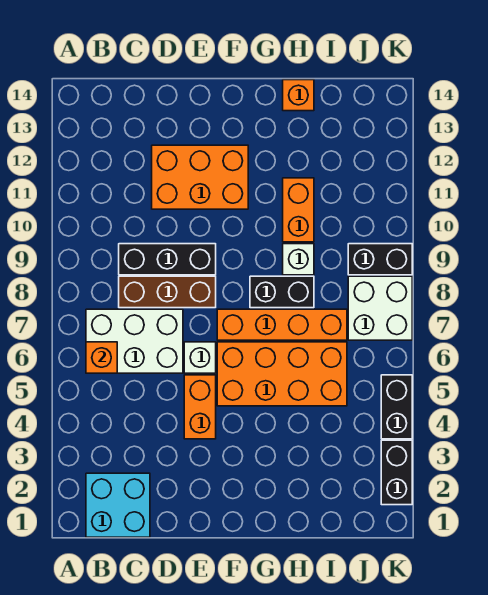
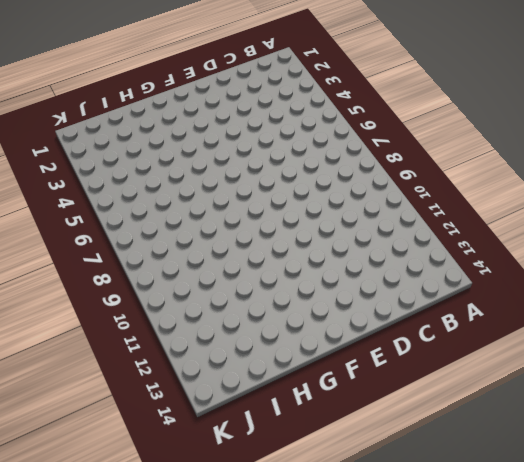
none -> cyan brick B1:C2 level 1
none -> white brick B6:D7 level 1
none -> brown brick C8:E8 level 1

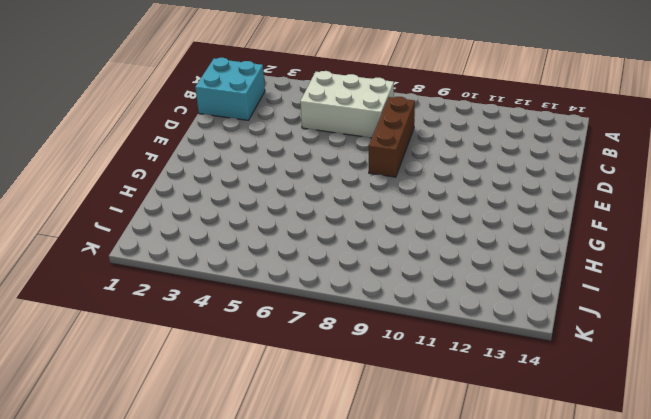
white brick B5:C7 level 1 -> white brick B6:D7 level 1
none -> black brick C9:E9 level 1
none -> orange brick D11:F12 level 1
none -> orange brick E4:E5 level 1

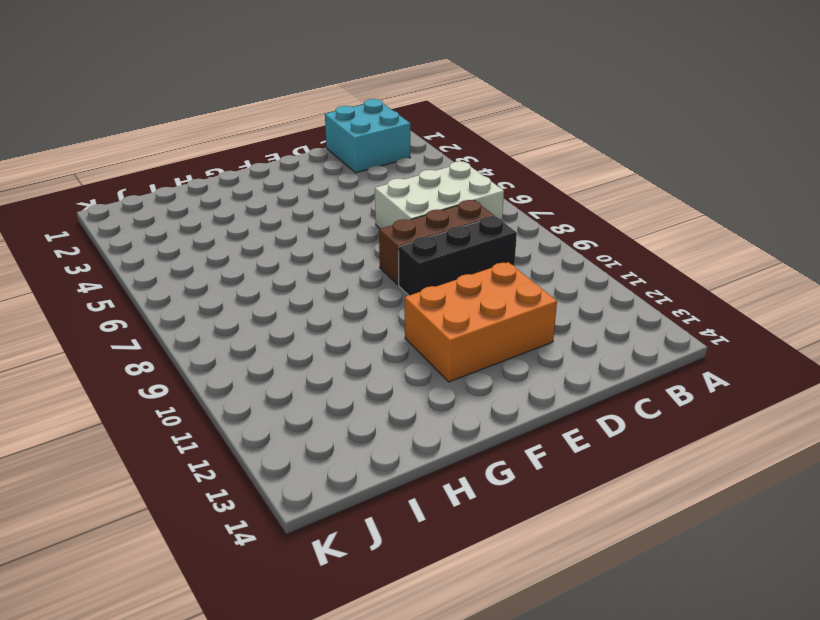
none -> orange brick E4:E5 level 1
none -> white brick E6 level 1
none -> orange brick F5:I6 level 1

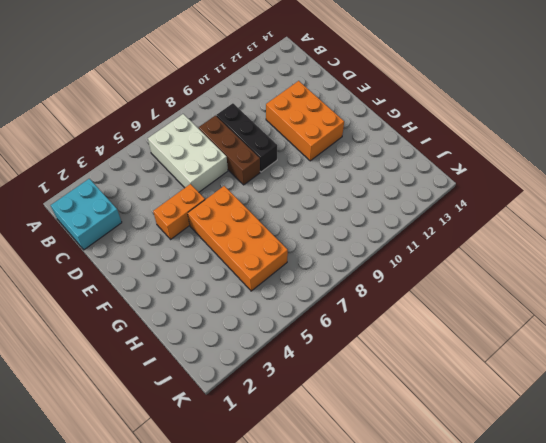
none -> white brick E6 level 1
none -> orange brick F7:I7 level 1
none -> black brick G8:H8 level 1

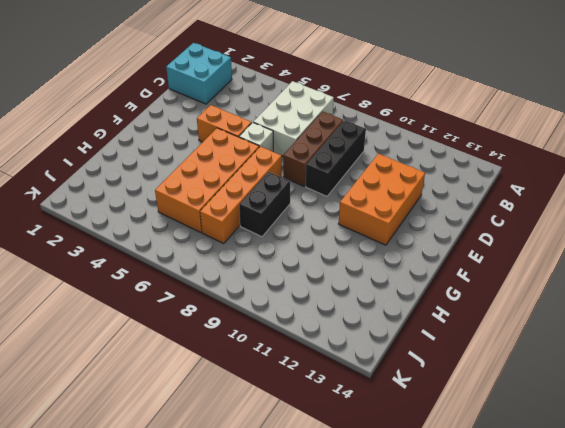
none -> white brick H9 level 1
none -> orange brick H10:H11 level 1
none -> orange brick H14 level 1

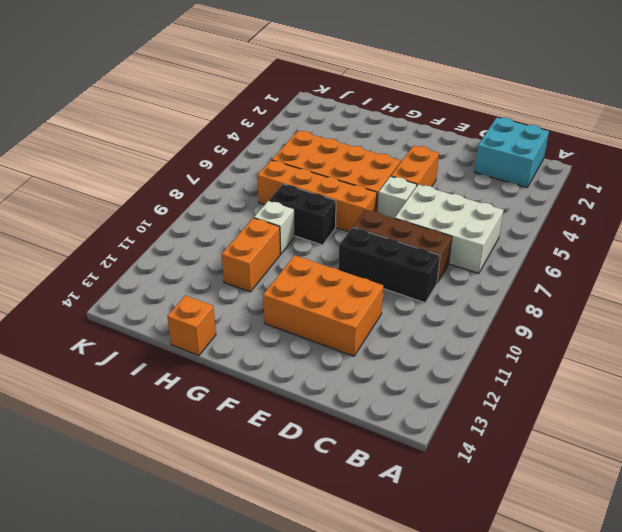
none -> white brick J7:K8 level 1
none -> black brick J9:K9 level 1
none -> black brick K2:K3 level 1

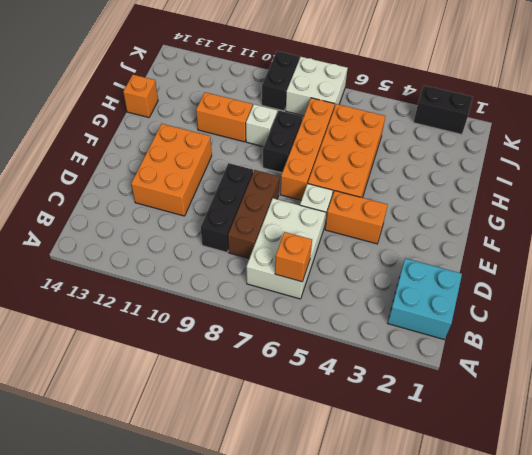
none -> black brick K4:K5 level 1

